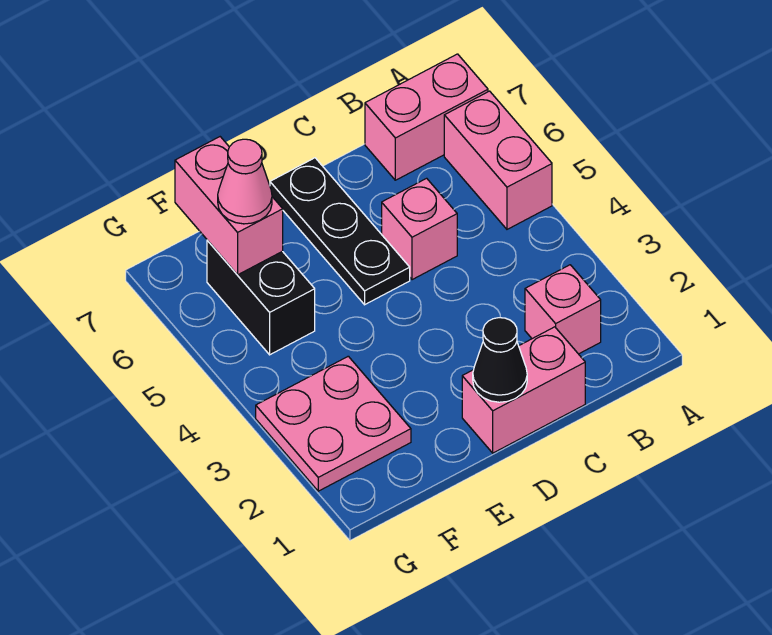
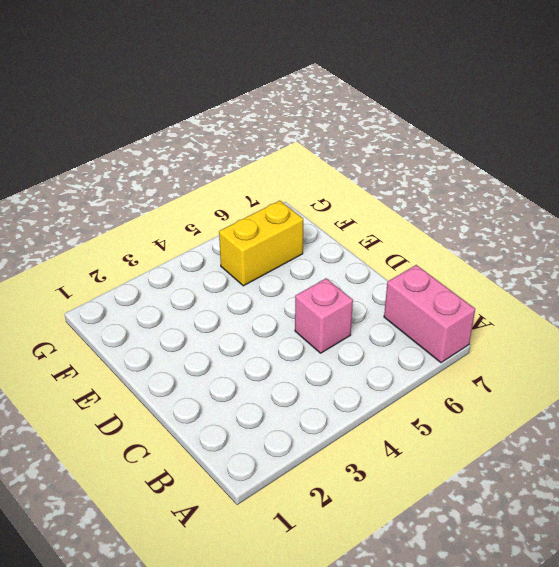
yellow brick F5:F6 level 1 -> black brick F5:F6 level 1
none -> pink brick A5:A6 level 1
none -> pink brick B2 level 1

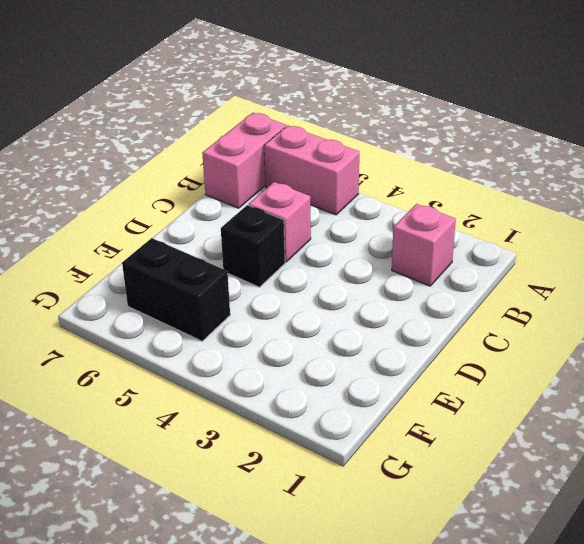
black brick D5 level 1 -> black plate D5:D7 level 1
none -> pink brick C1:D1 level 1
none -> pink plate F2:G3 level 1

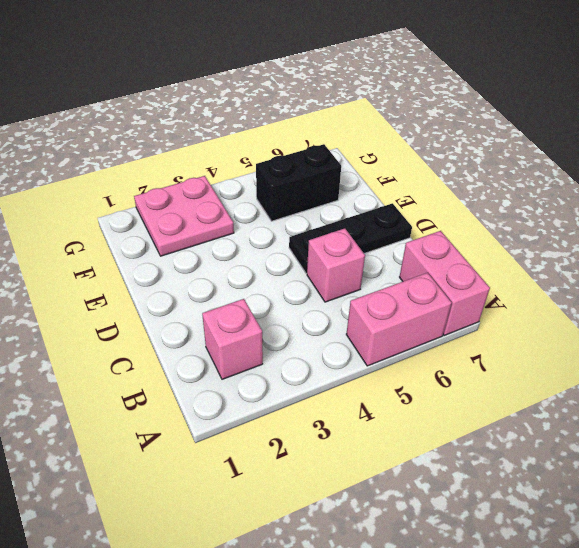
none -> pink brick C1:D1 level 1
none -> black cone D1 level 2

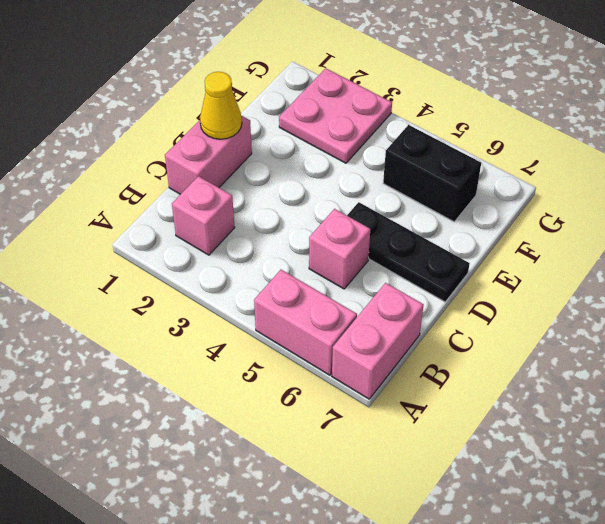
yellow cone D1 level 2 -> black cone D1 level 2
none -> pink brick F6:F7 level 2
none -> pink cone F6 level 3

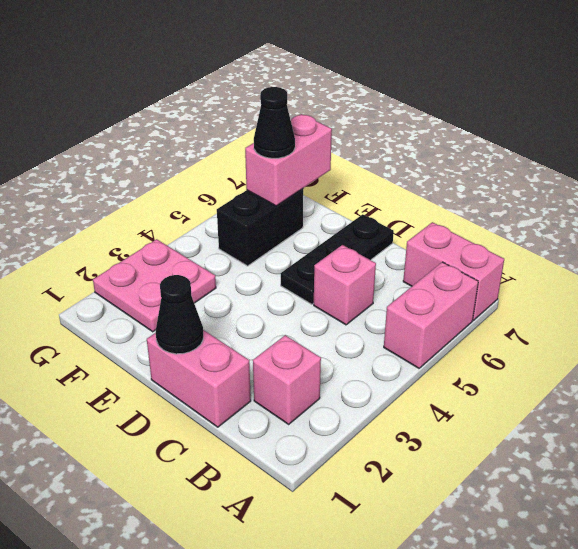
black cone F6 level 3 -> pink cone F6 level 3

